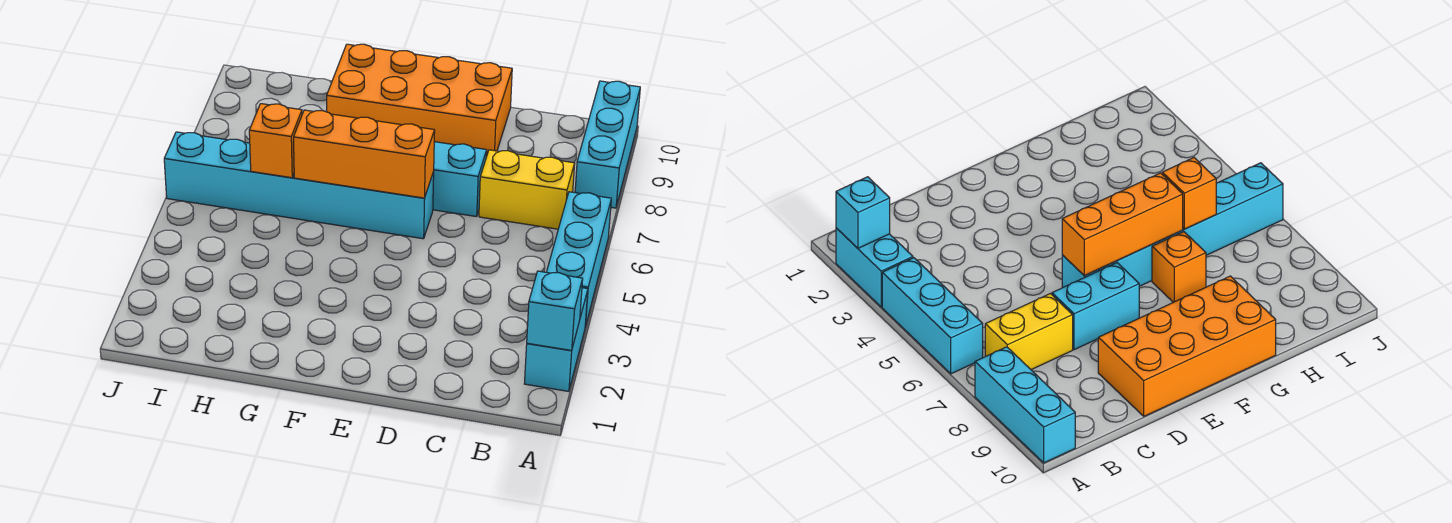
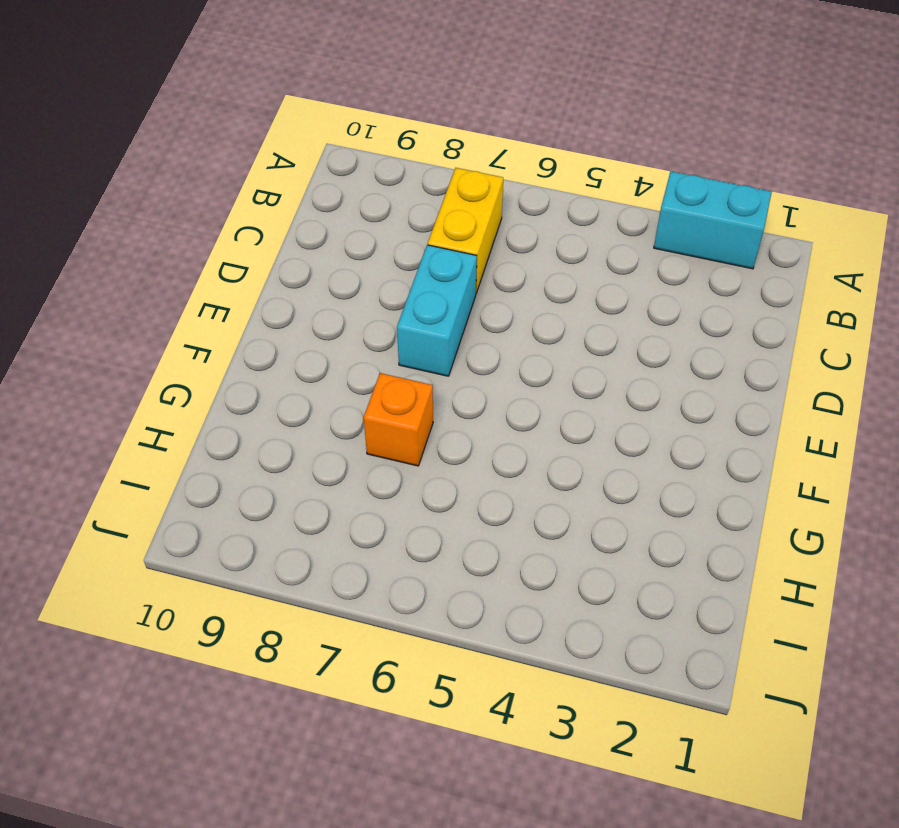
none -> cyan brick A4:A6 level 1
none -> cyan brick A8:A10 level 1

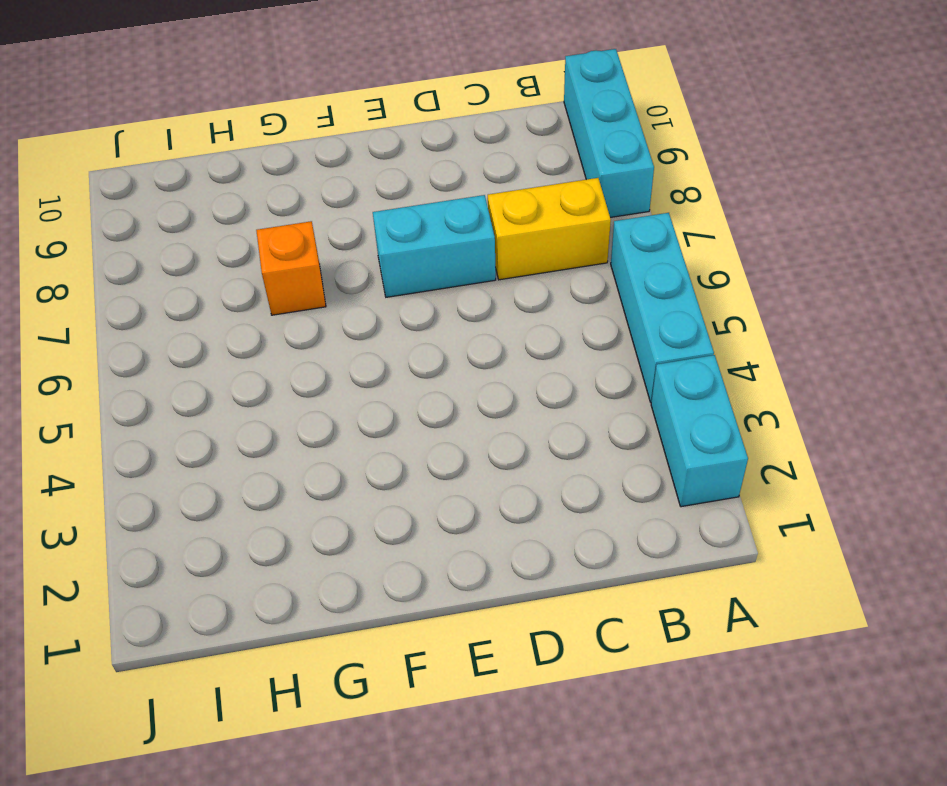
none -> orange brick D9:G10 level 1
none -> cyan brick E6:J6 level 1

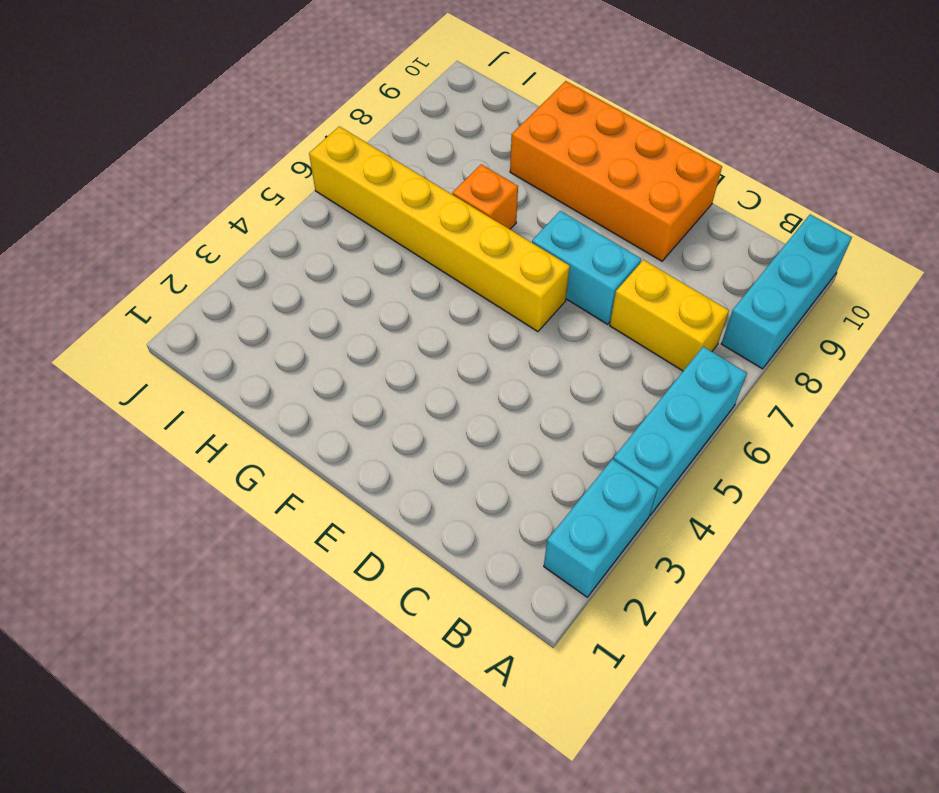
yellow brick E6:J6 level 1 -> cyan brick E6:J6 level 1
none -> cyan brick A2 level 2
none -> orange brick E6:G6 level 2

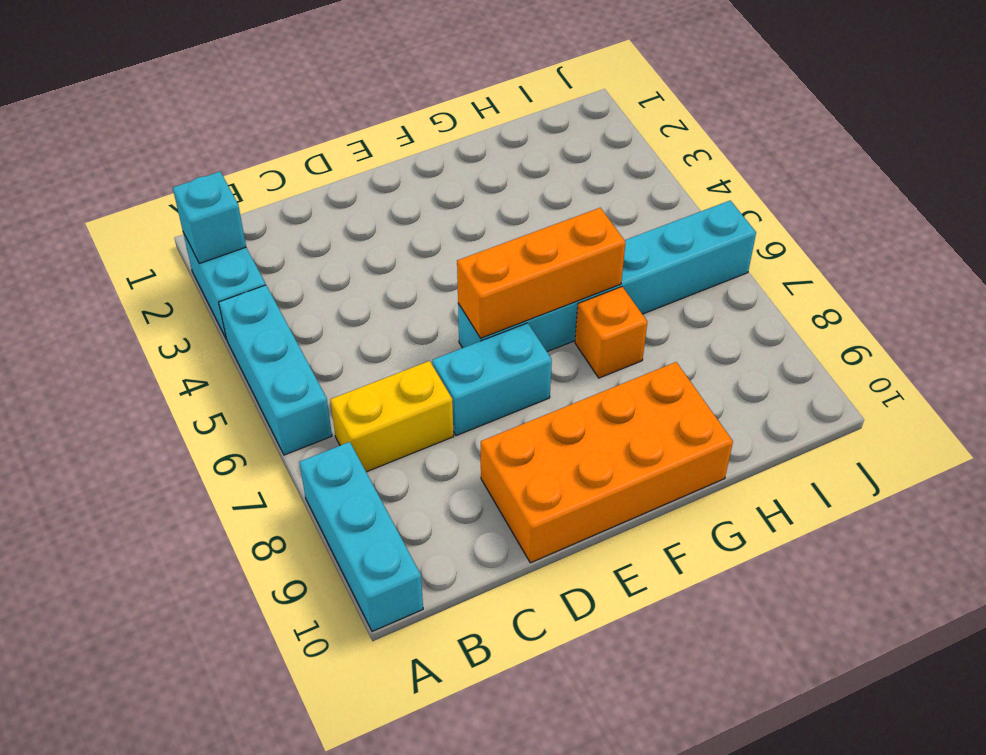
none -> orange brick H6 level 2

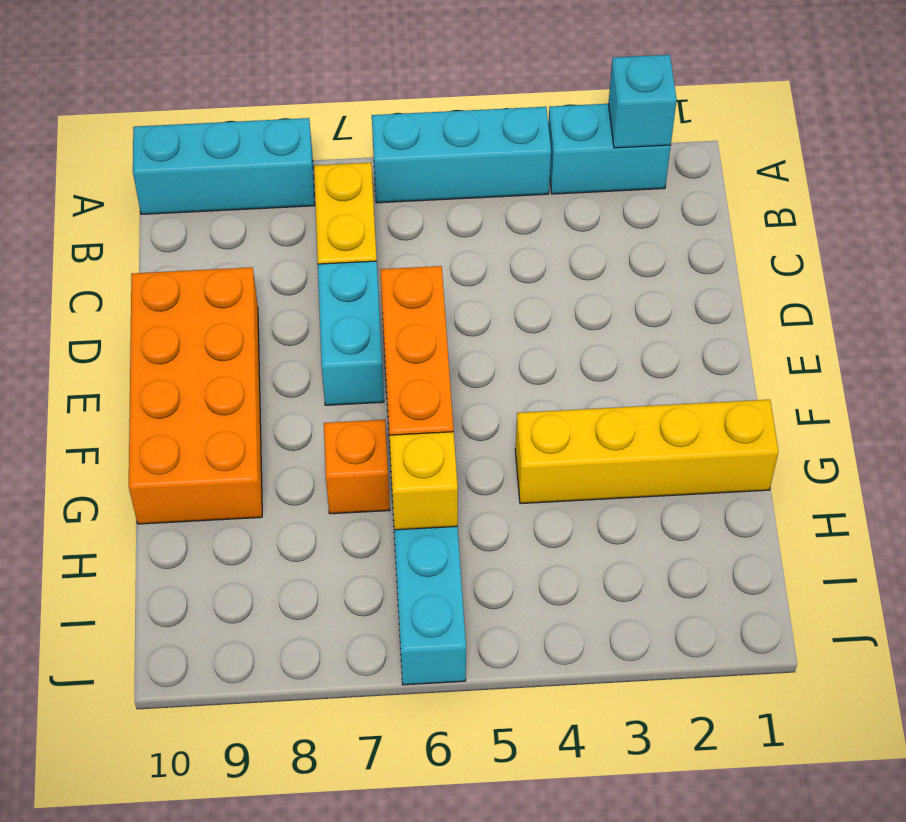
yellow brick G1:G4 level 1 -> none
yellow brick H6 level 2 -> orange brick H6 level 2

